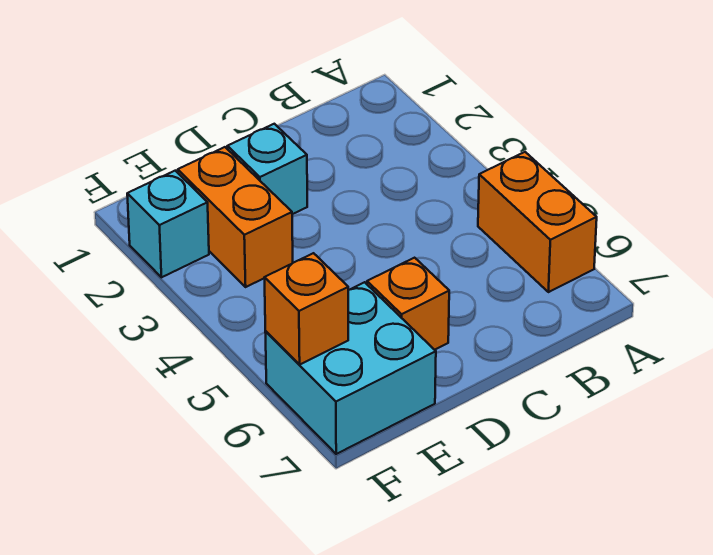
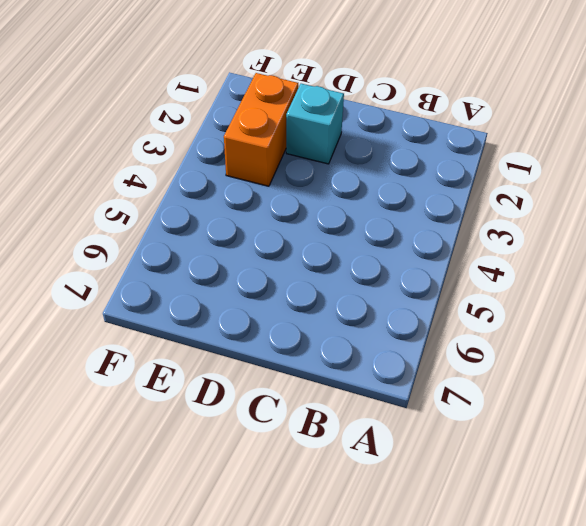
none -> orange brick A5:A6 level 1
none -> orange brick D6 level 1

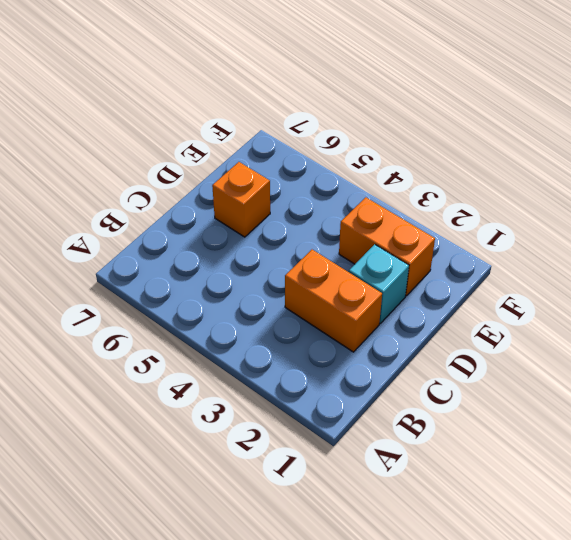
orange brick C2:C3 level 1 -> orange brick A5:A6 level 1
none -> cyan brick E6:F7 level 1
none -> cyan brick F2 level 1

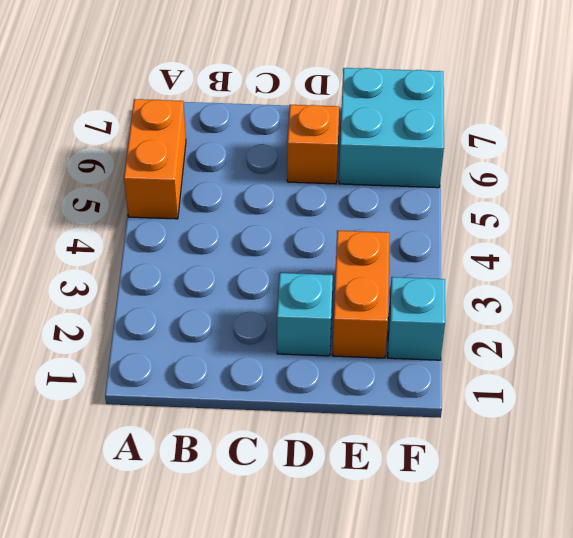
none -> orange brick F6 level 2

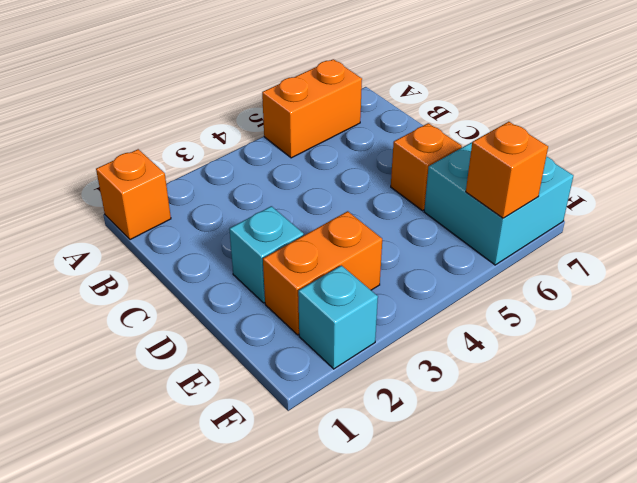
orange brick A1 level 1 -> none

